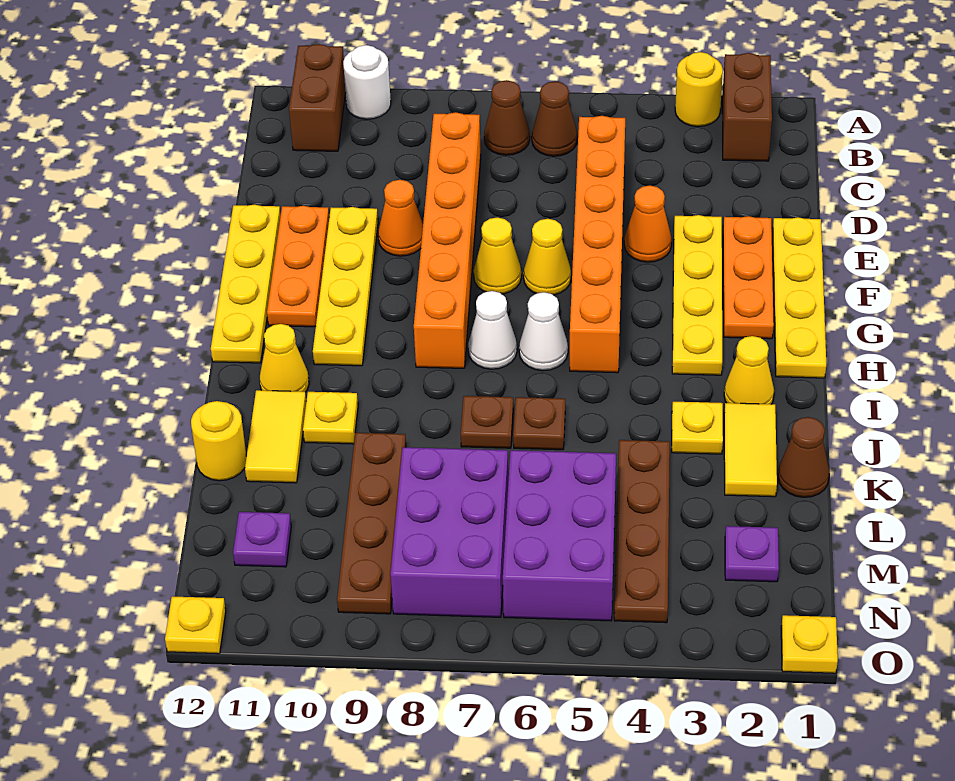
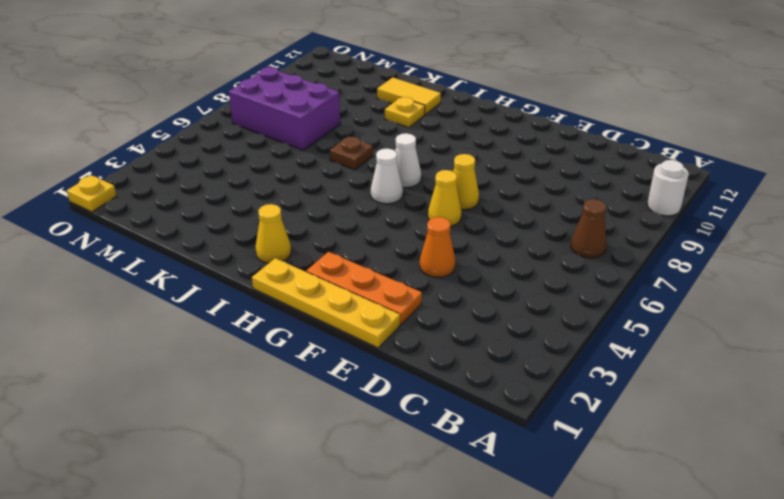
none -> brown brick A2:B2 level 1
none -> yellow round brick A3 level 1
none -> brown brick A11:B11 level 1
none -> brown cone B6 level 1

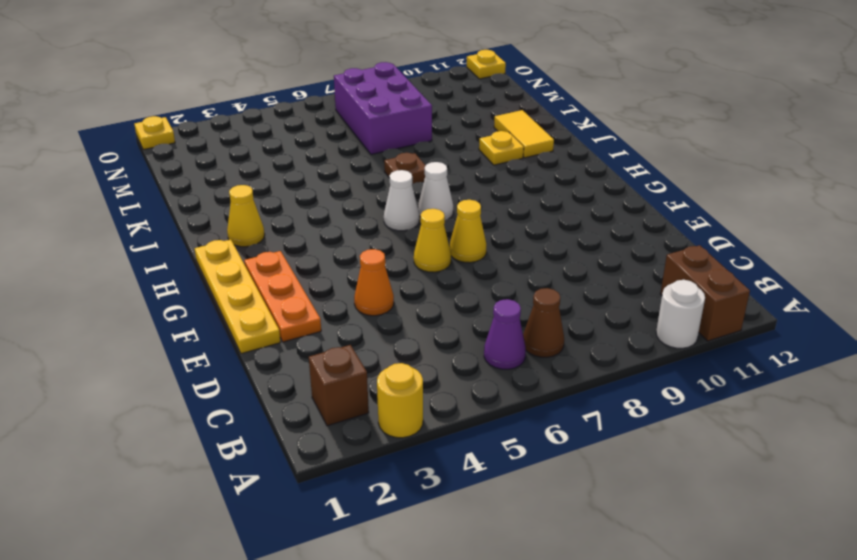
brown brick B2 level 1 -> brown brick A2:B2 level 1
purple cone B6 level 1 -> brown cone B6 level 1
none -> orange brick C5:H5 level 1
none -> orange brick C8:H8 level 1
none -> yellow plate E3:H3 level 1
none -> orange cone E9 level 1

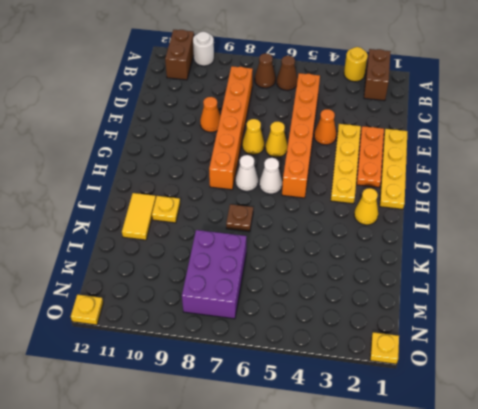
none -> yellow plate E10:H10 level 1
none -> orange plate E11:G11 level 1
none -> yellow plate E12:H12 level 1
none -> yellow cone I11 level 1

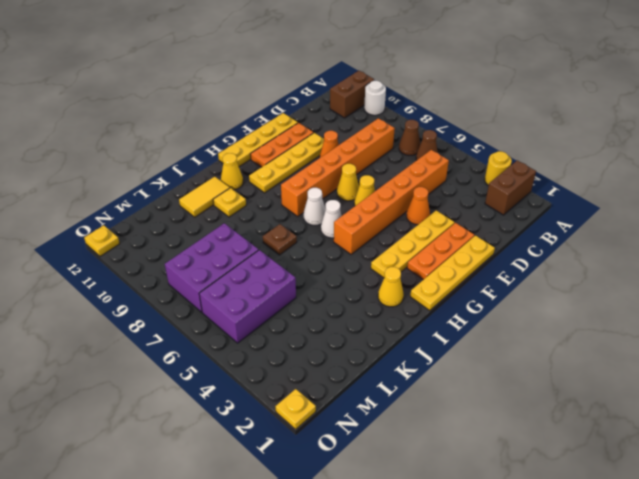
none -> yellow tile J2:K2 level 1
none -> yellow plate J3 level 1
none -> brown plate J6 level 1
none -> brown cone K1 level 1

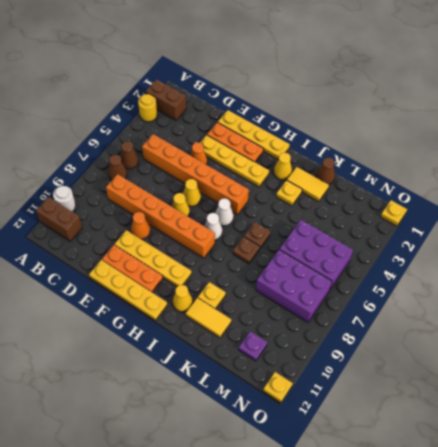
none -> brown plate K4:N4 level 1
none -> brown plate K9:N9 level 1
none -> yellow round brick K12 level 1
none -> purple plate M2 level 1

